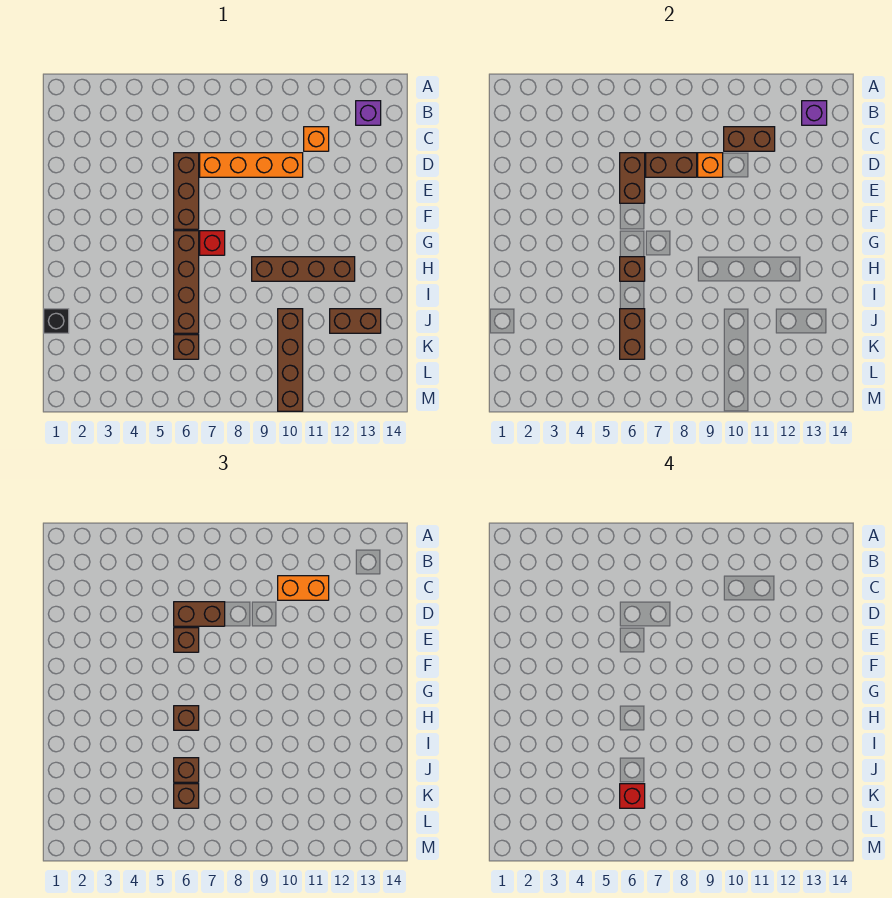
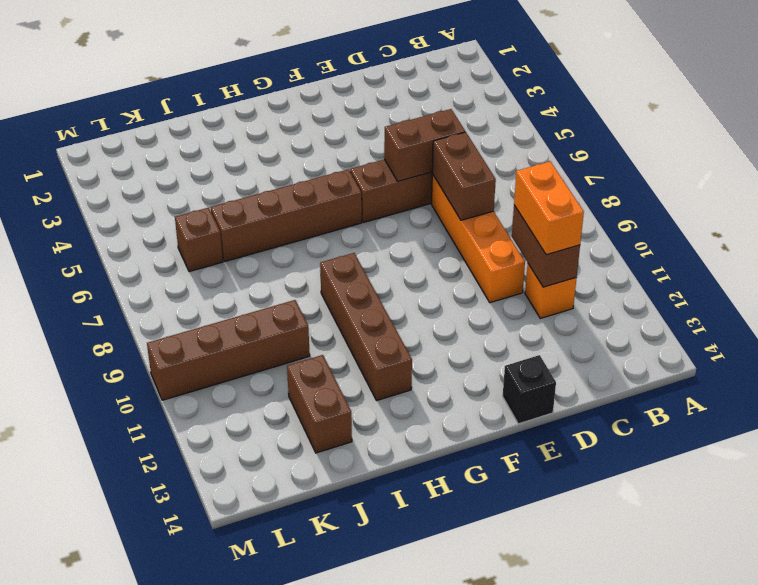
black brick E14 level 1 -> black brick J1 level 1
none -> purple brick B13 level 1
none -> red brick G7 level 1
none -> purple brick B13 level 2

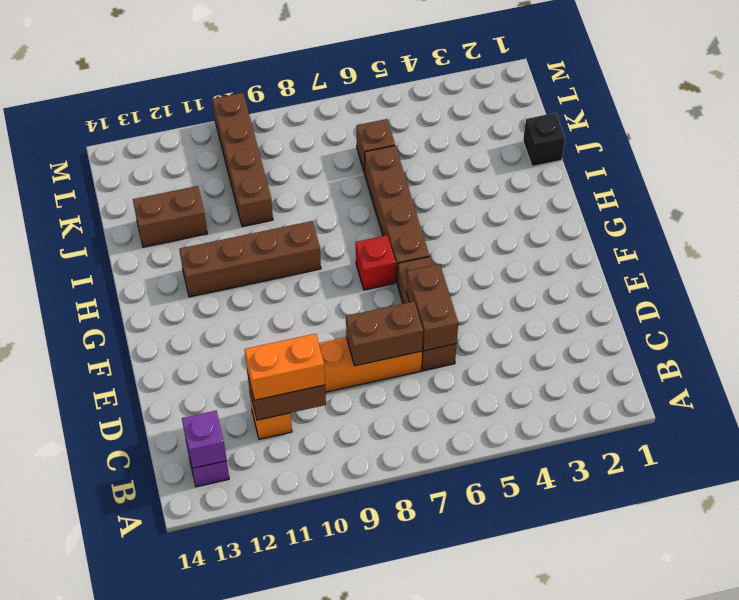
none -> orange brick D9 level 2
none -> brown brick H6 level 2
none -> brown brick J6:K6 level 2

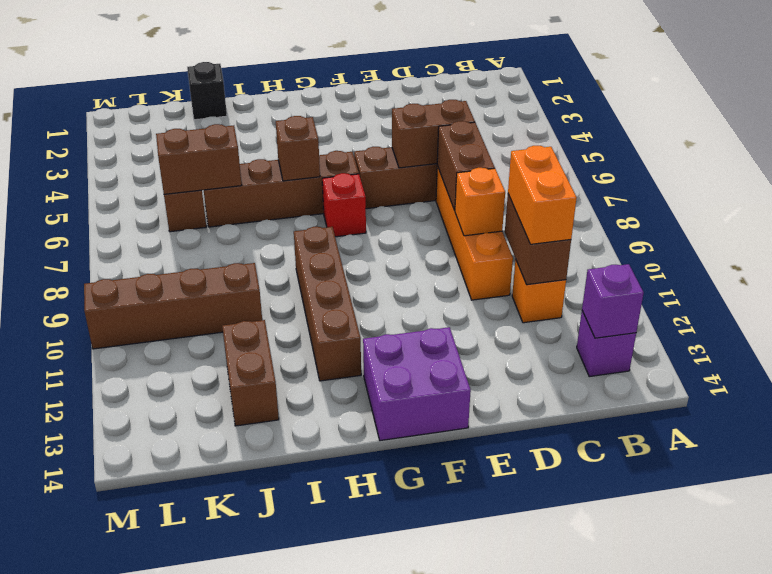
purple brick F13:G14 level 1 -> none
none -> brown brick D6:D7 level 3
none -> brown brick E6 level 3
none -> brown brick H6 level 3

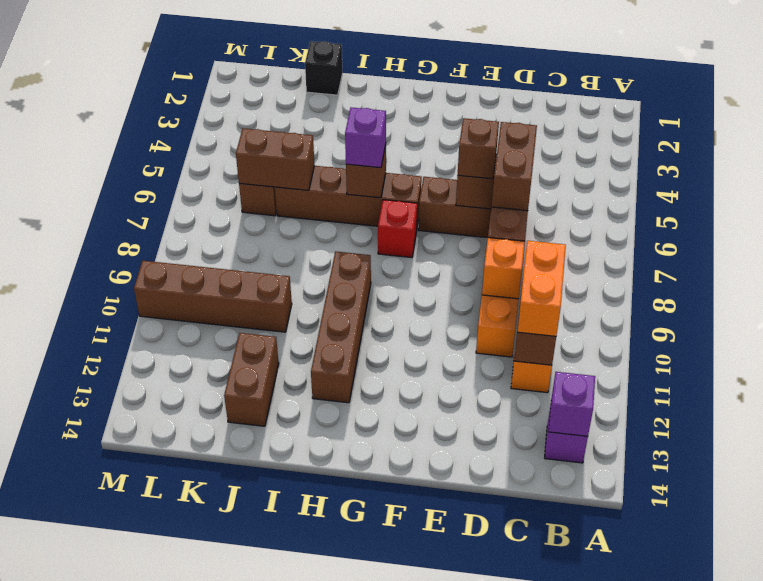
purple brick H6 level 3 -> brown brick H6 level 3
none -> brown brick J6 level 3
none -> brown brick K6 level 3
none -> red brick K6 level 4

